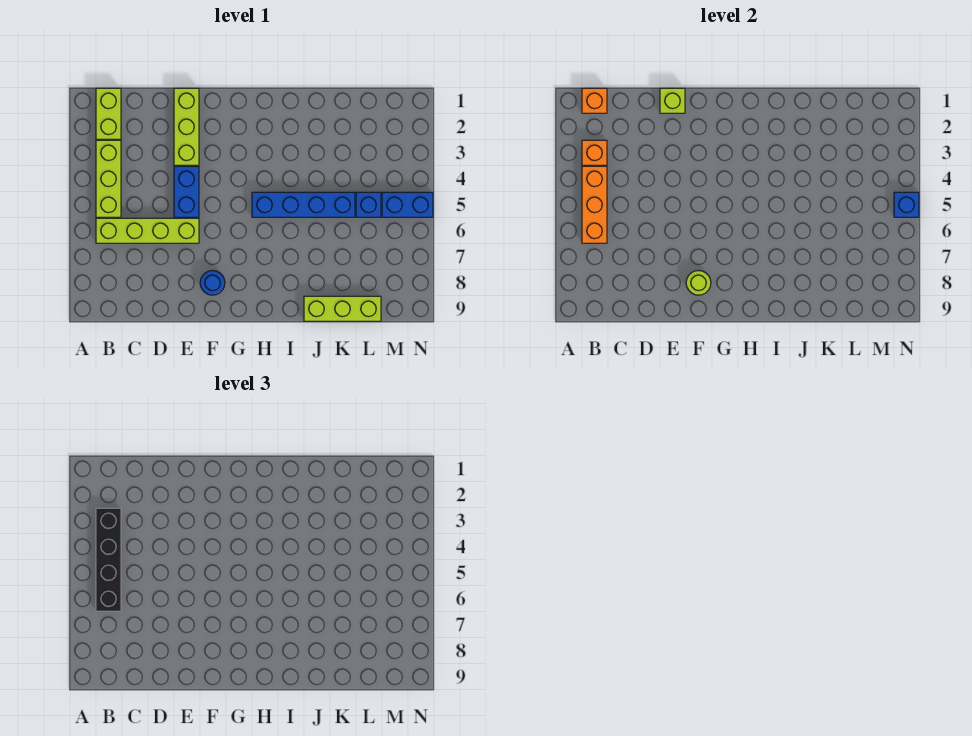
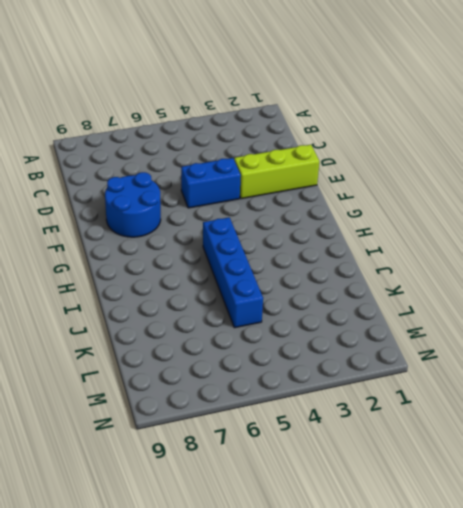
blue round brick E7:F8 level 1 -> blue round brick F8 level 1
none -> lime brick B1:B2 level 1
none -> lime brick B3:B5 level 1
none -> lime brick B6:E6 level 1

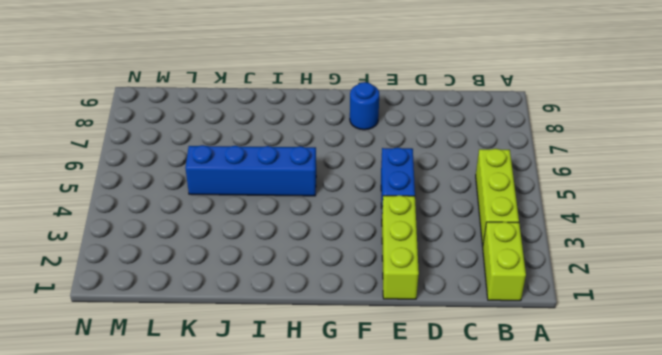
none -> lime brick B6:E6 level 1
none -> lime brick J9:L9 level 1
none -> blue brick L5 level 1

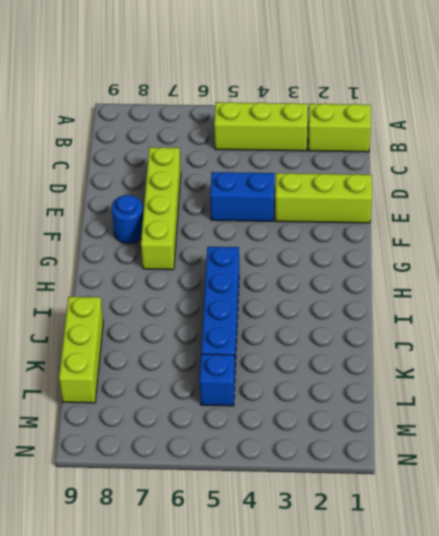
lime brick D7:G7 level 1 -> lime brick B6:E6 level 1
none -> blue brick M5:N5 level 1
none -> orange brick B1 level 2
none -> orange brick B3 level 2

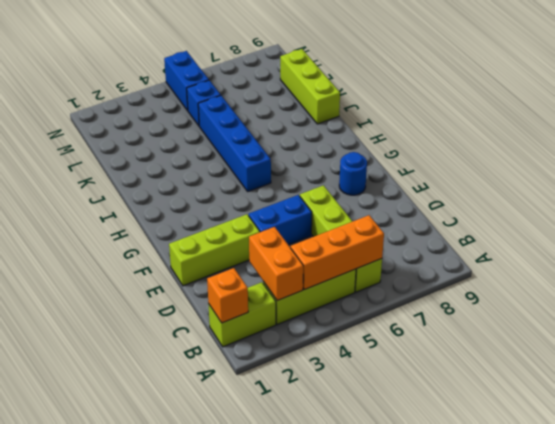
orange brick B3:C3 level 2 -> orange brick B3 level 2
none -> lime brick E1 level 2
none -> lime round brick F8 level 2
none -> blue brick N5 level 2

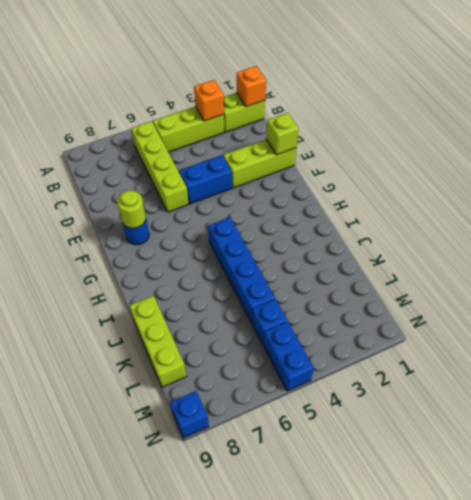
blue brick N9 level 1 -> blue brick N5 level 2
none -> orange brick B4:B6 level 2
none -> black brick B3:B6 level 3

